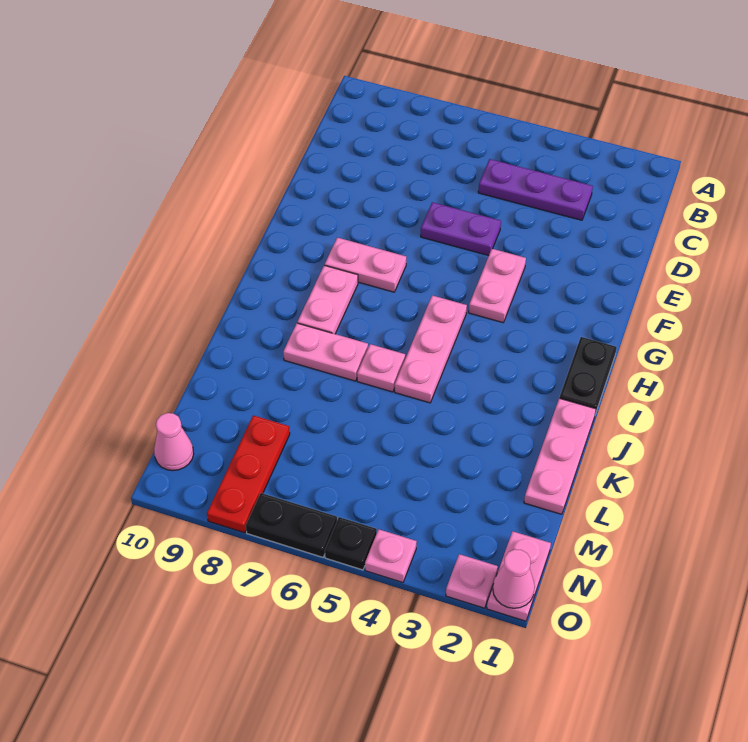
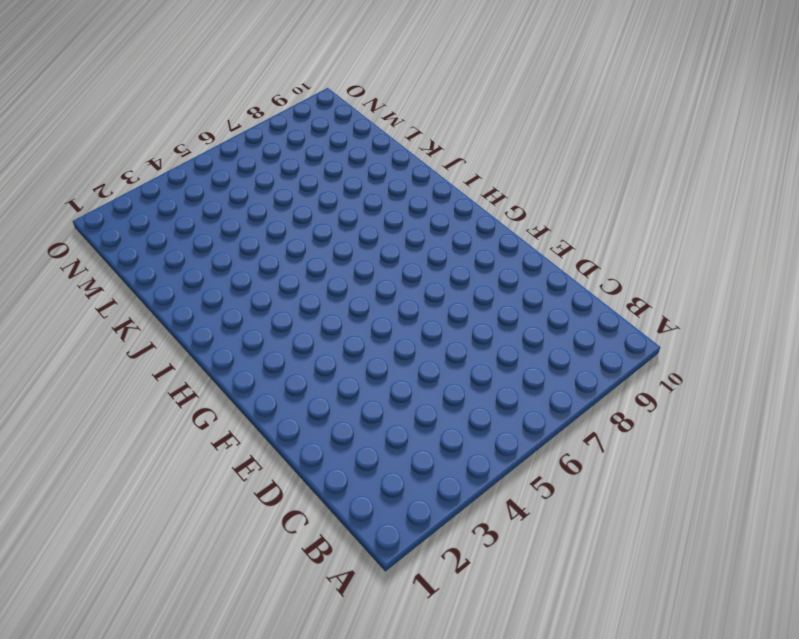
none -> purple plate C3:C5 level 1
none -> purple plate E5:E6 level 1
none -> pink plate F4:G4 level 1

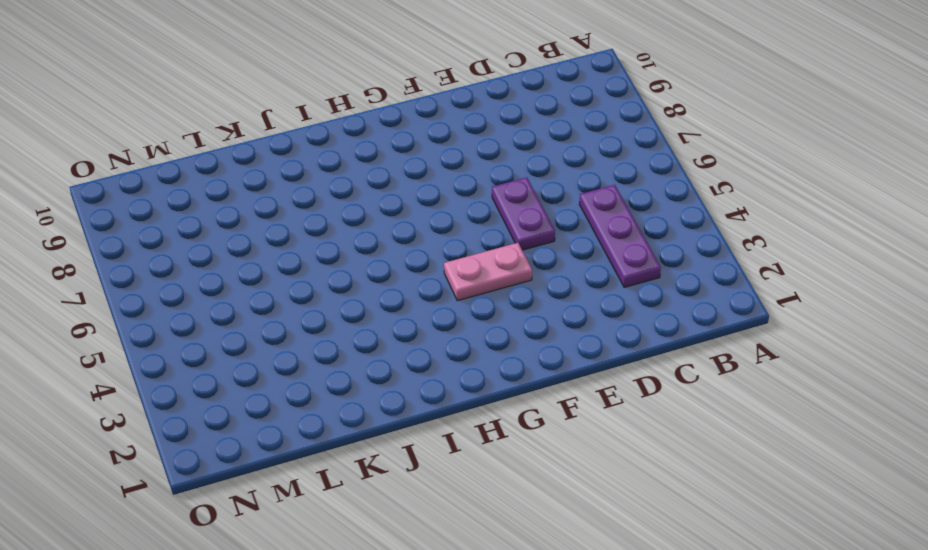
none -> pink plate G7:G8 level 1
none -> black plate H1:I1 level 1
none -> pink plate H5:J5 level 1

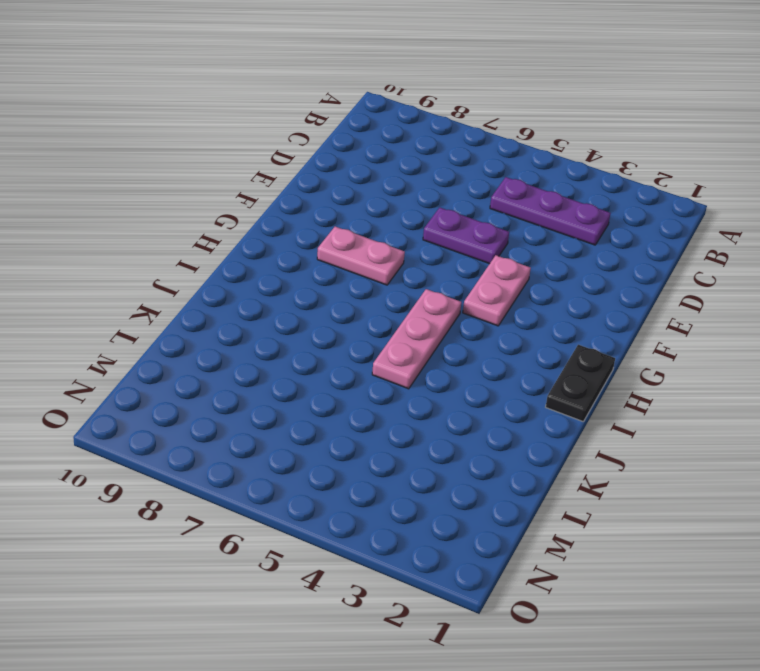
none -> pink plate H8:I8 level 1
none -> pink plate J1:L1 level 1
none -> pink plate J6 level 1

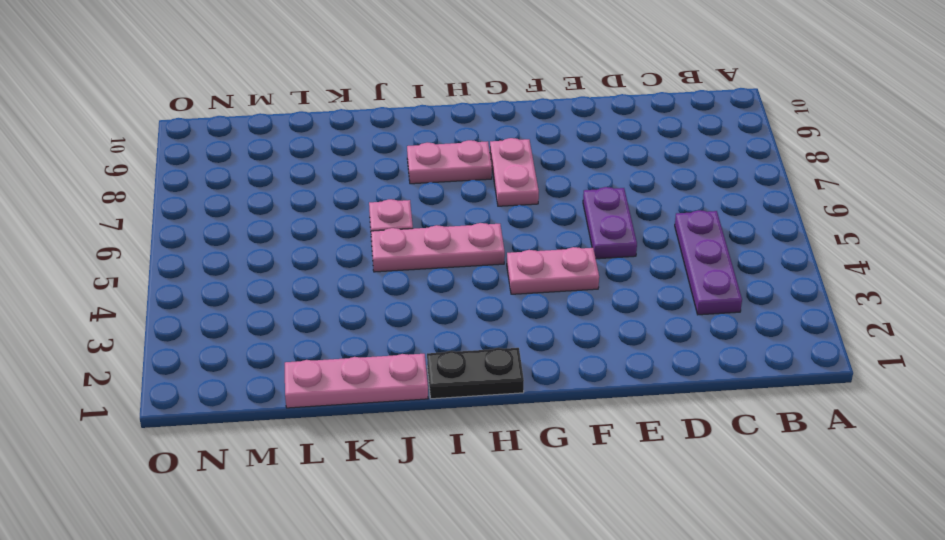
none -> pink plate J7:J8 level 1
none -> red plate M8:O8 level 1
none -> pink plate N1:O1 level 1

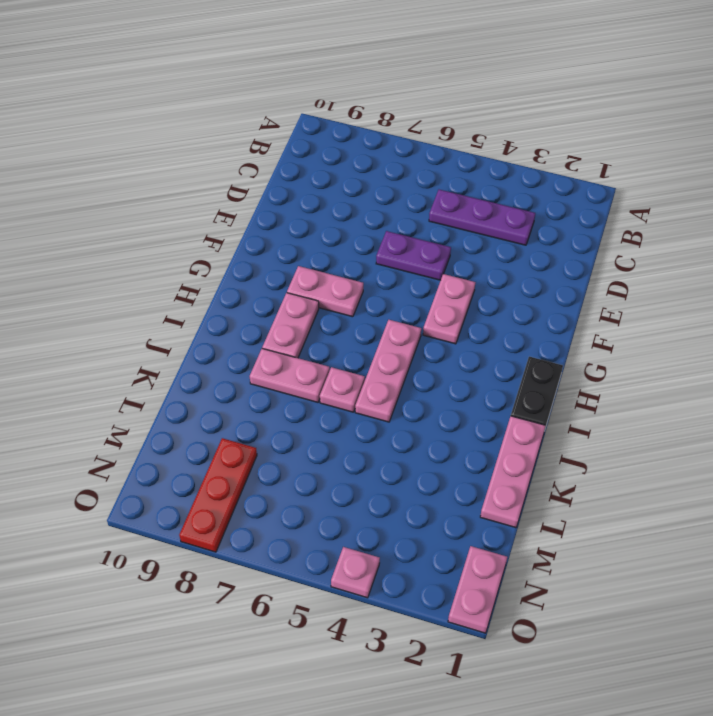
none -> pink cone N10 level 1
none -> pink plate O2 level 1
none -> black plate O5 level 1

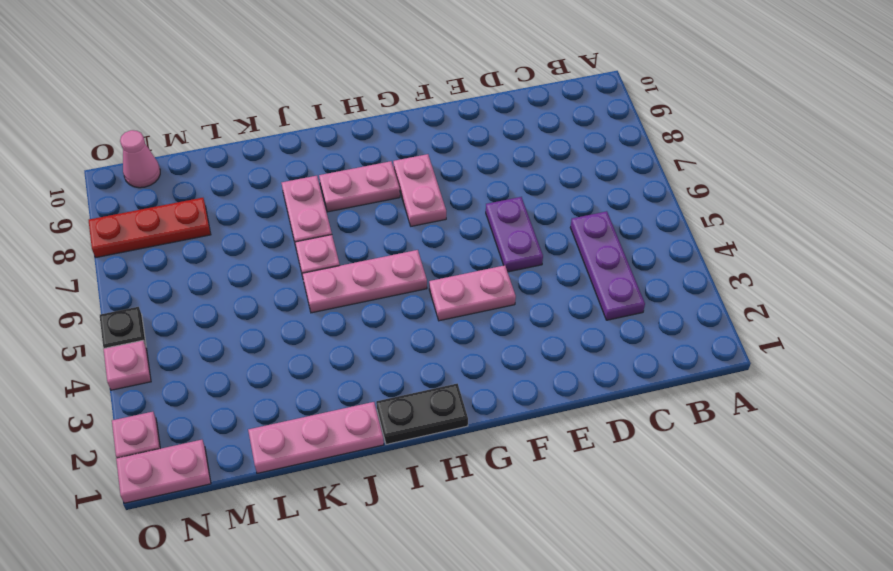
none -> black plate O6:O7 level 1
none -> pink cone O1 level 2

